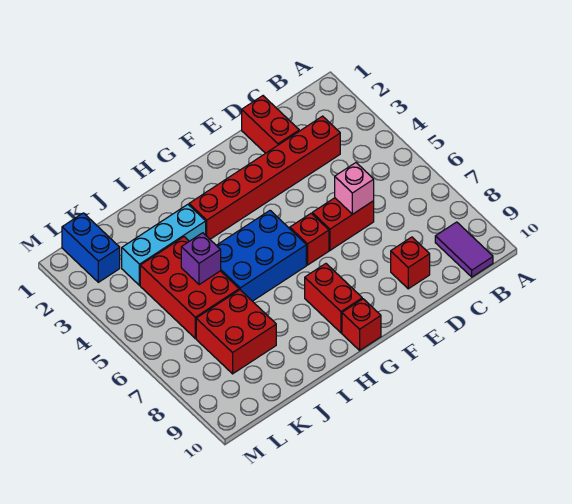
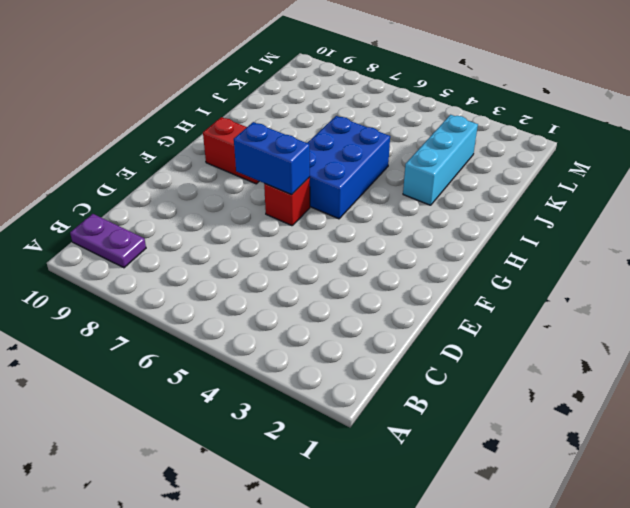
purple plate B9:B10 level 1 -> purple tile B9:B10 level 1
blue brick F6:F7 level 2 -> blue brick L1:L2 level 1
none -> red brick C3:H3 level 1
none -> red brick D1:D2 level 1
none -> red brick D6:E6 level 1

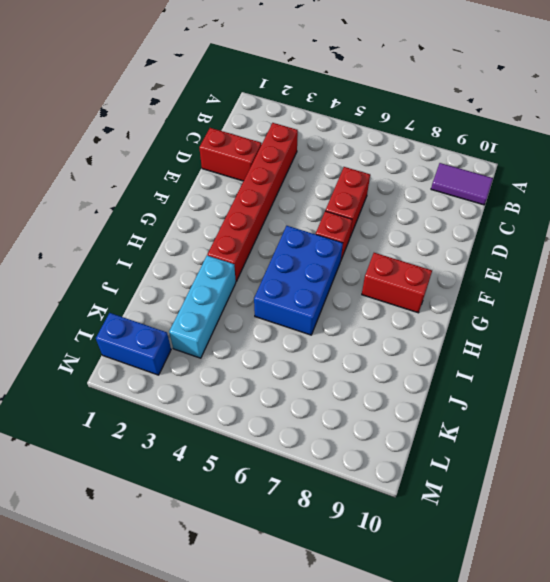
none -> red brick D9 level 1
none -> red brick G10 level 1
none -> red brick J4:K6 level 1

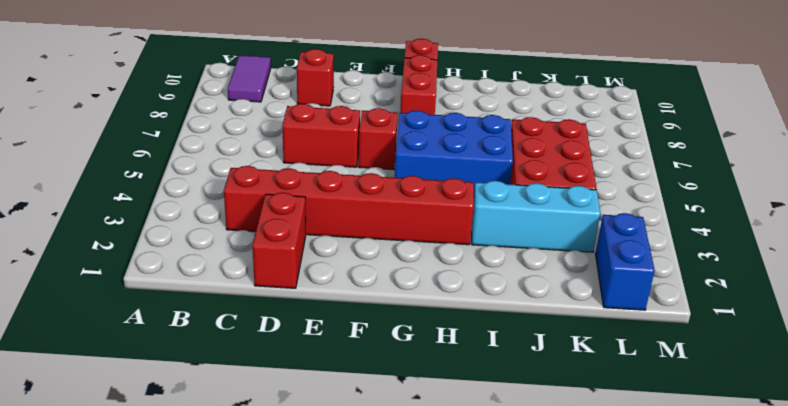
none -> red brick J7:K8 level 1
none -> pink brick D6 level 2
none -> purple brick J5 level 2

